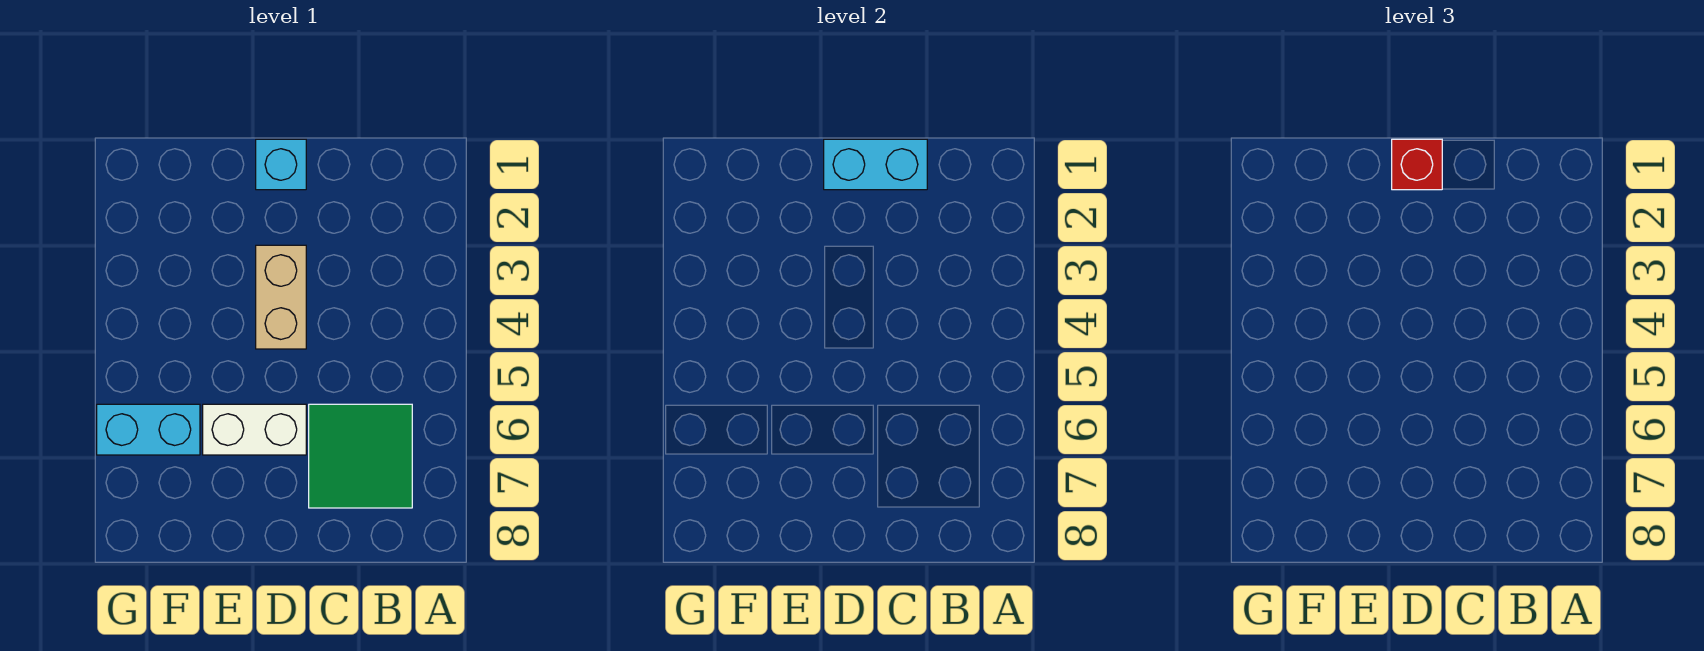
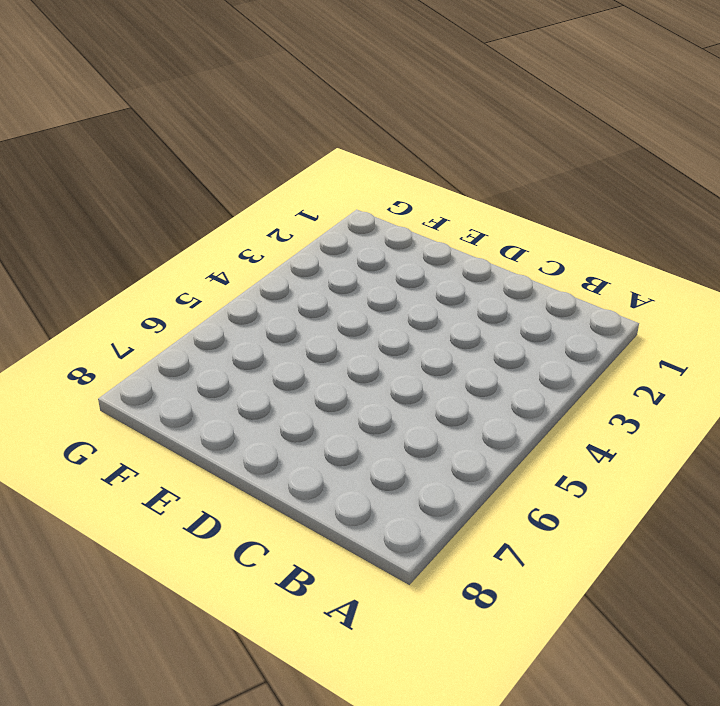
none -> green tile B6:C7 level 1
none -> cyan brick D1 level 1

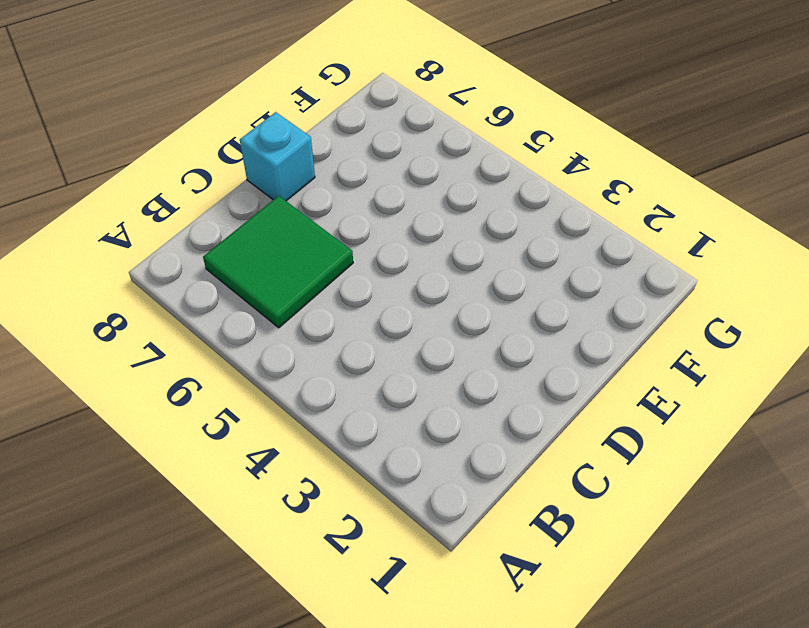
cyan brick D8 level 1 -> cyan brick D1 level 1
none -> tan brick D3:D4 level 1
none -> white brick D6:E6 level 1

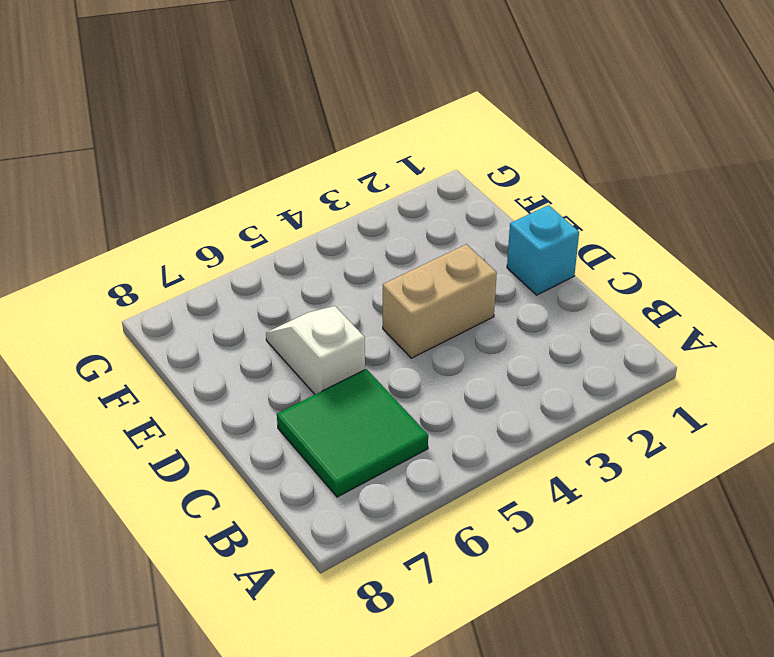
white slope D6:E6 level 1 top D -> white brick D6:E6 level 1
none -> cyan brick F6:G6 level 1
none -> cyan brick C1:D1 level 2

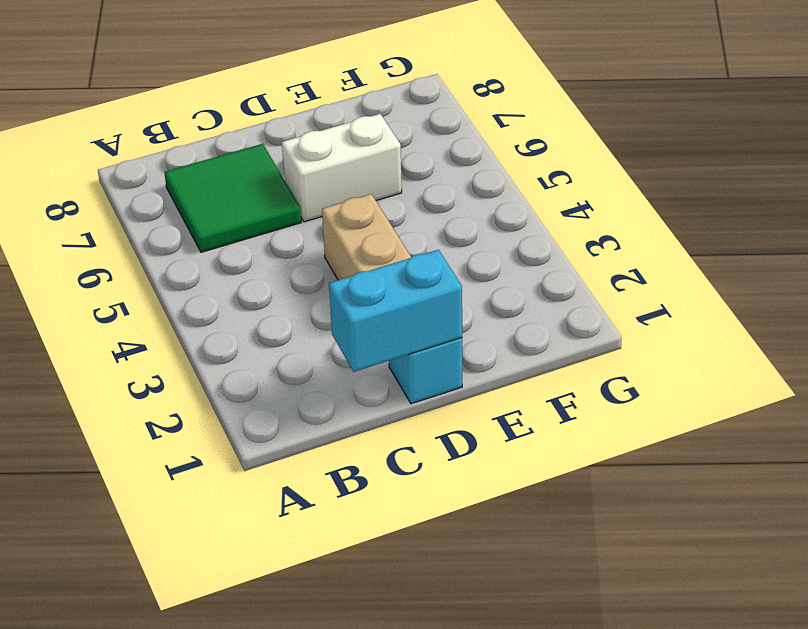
none -> cyan brick F6:G6 level 1
none -> red brick D1 level 3

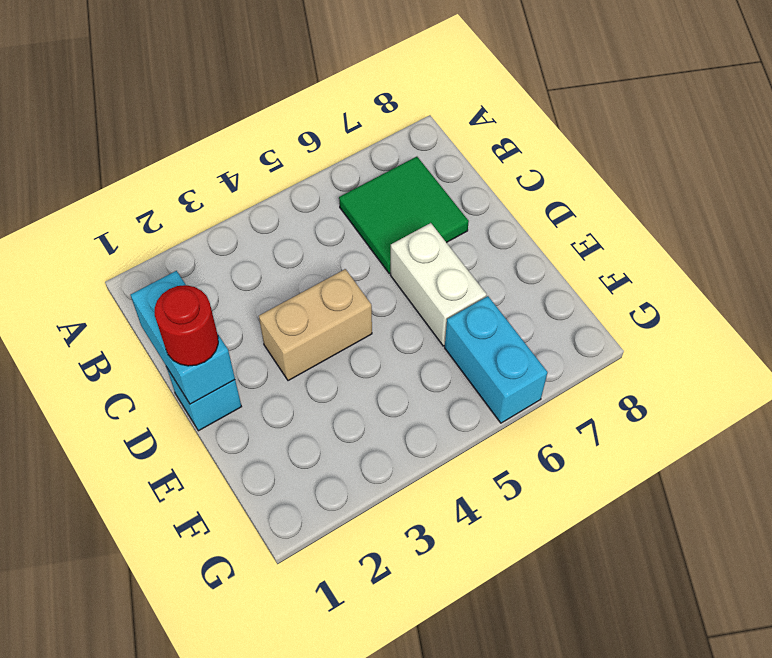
red round brick D1 level 3 -> red brick D1 level 3

